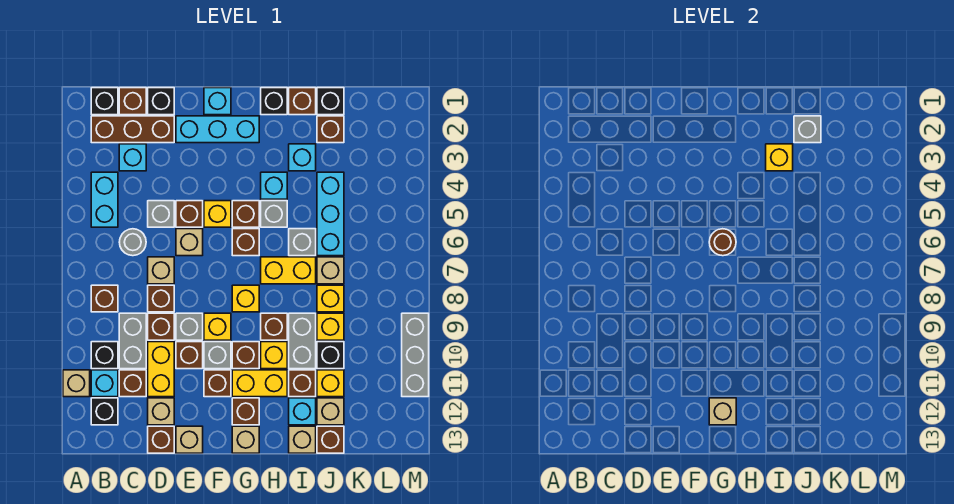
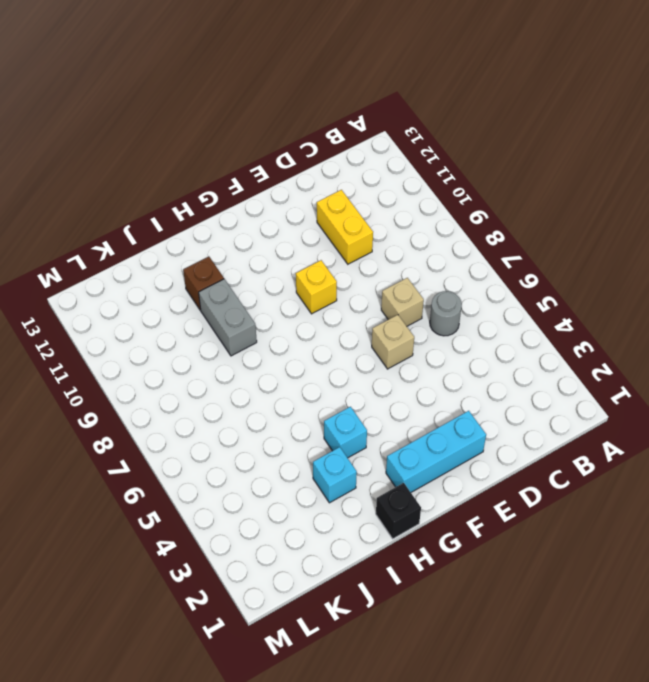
none -> tan brick A11 level 1
none -> black brick B1 level 1
none -> brown brick B2:D2 level 1
none -> cyan brick B4:B5 level 1

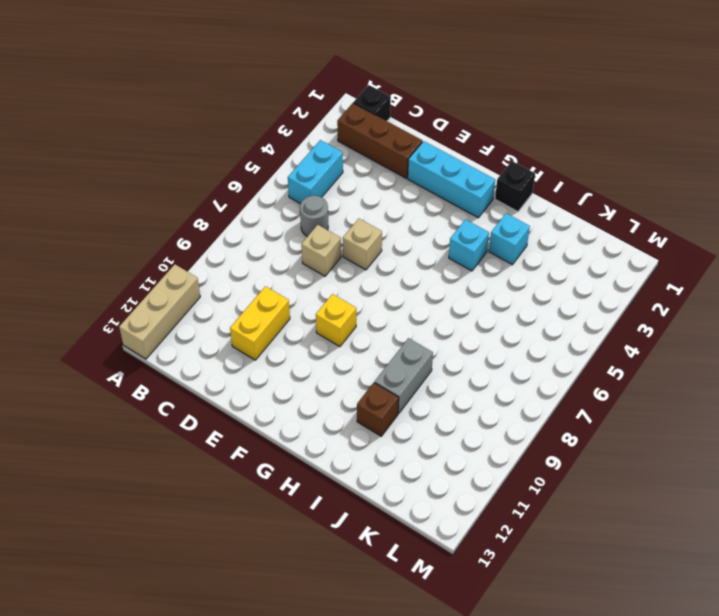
tan brick A11:A13 level 1 -> tan brick A11 level 1
none -> brown brick B8 level 1
none -> black brick B10 level 1
none -> cyan brick B11 level 1
none -> black brick B12 level 1

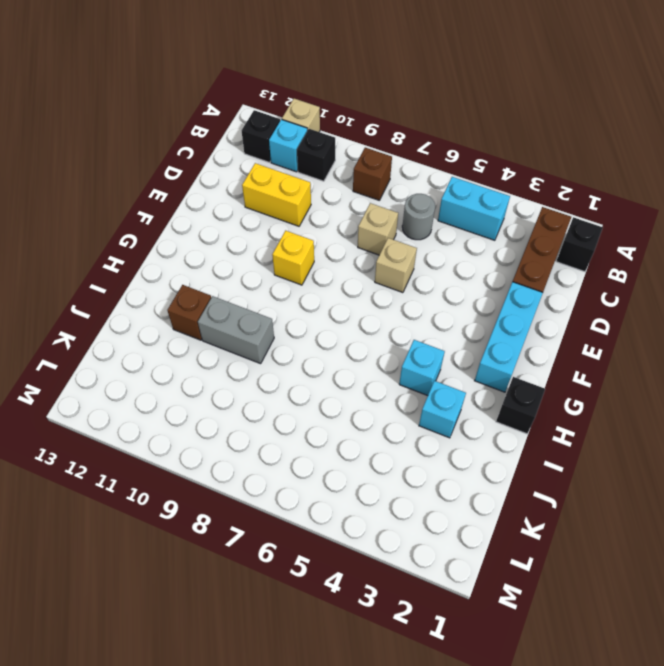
none -> brown brick C1 level 1
none -> cyan brick C3 level 1
none -> grey brick C9:C10 level 1
none -> brown brick C11 level 1

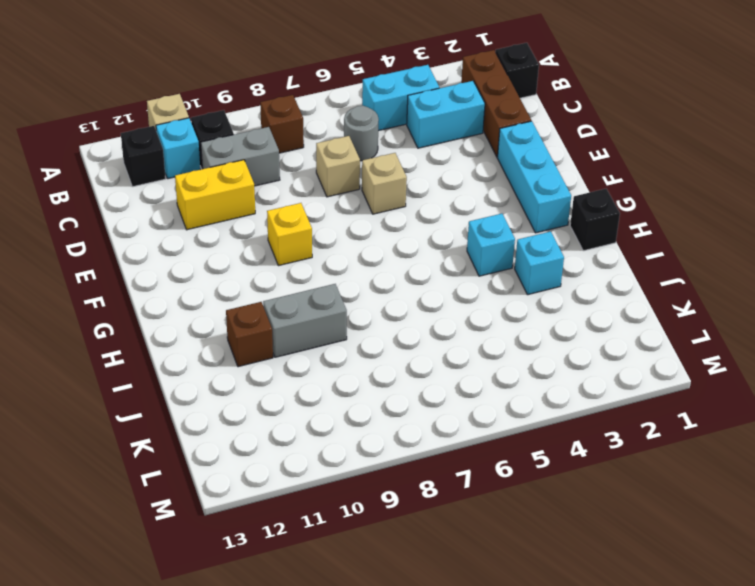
cyan brick C3:C4 level 1 -> cyan brick C3 level 1
none -> brown brick C1 level 1
none -> brown brick C11 level 1
none -> black brick D1 level 1
none -> grey brick D5 level 1

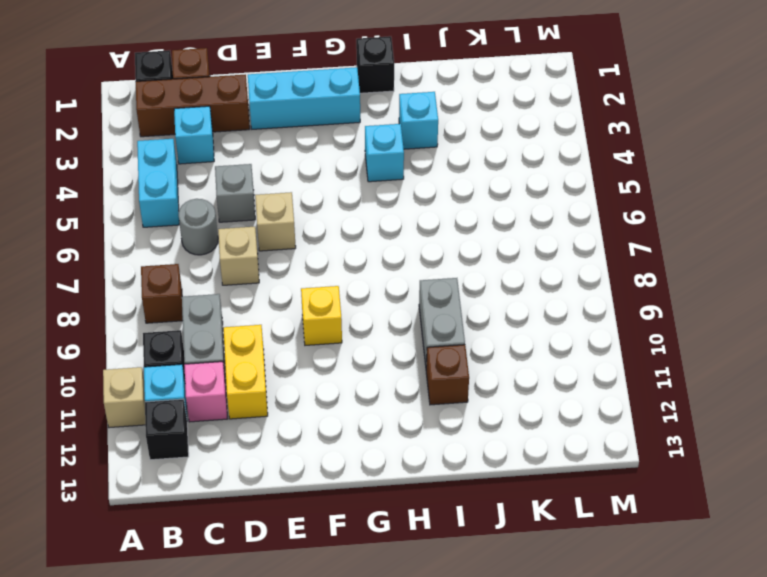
pink brick C11 level 1 -> brown brick C11 level 1
none -> black brick D1 level 1
none -> brown brick D8 level 1
none -> brown brick D9 level 1
none -> tan brick D12 level 1

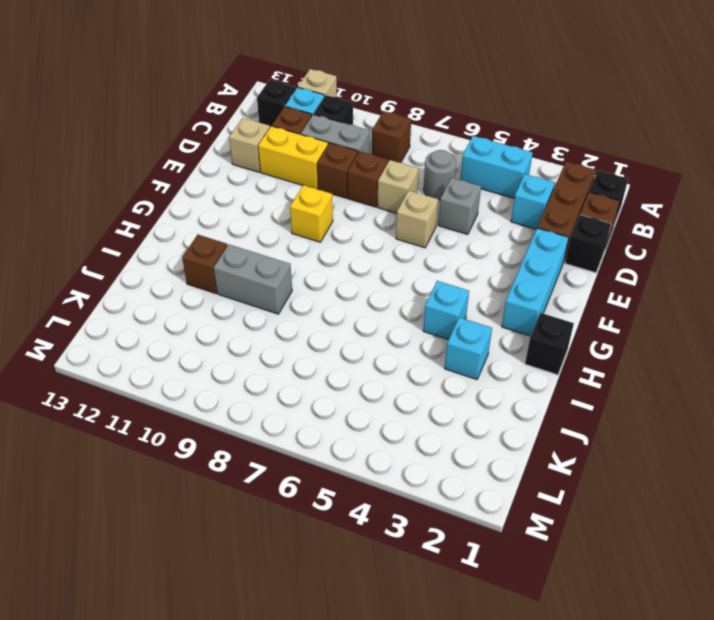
none -> brown brick D13 level 1
none -> brown brick E5 level 1
none -> grey brick E9 level 1
none -> brown brick E10 level 1

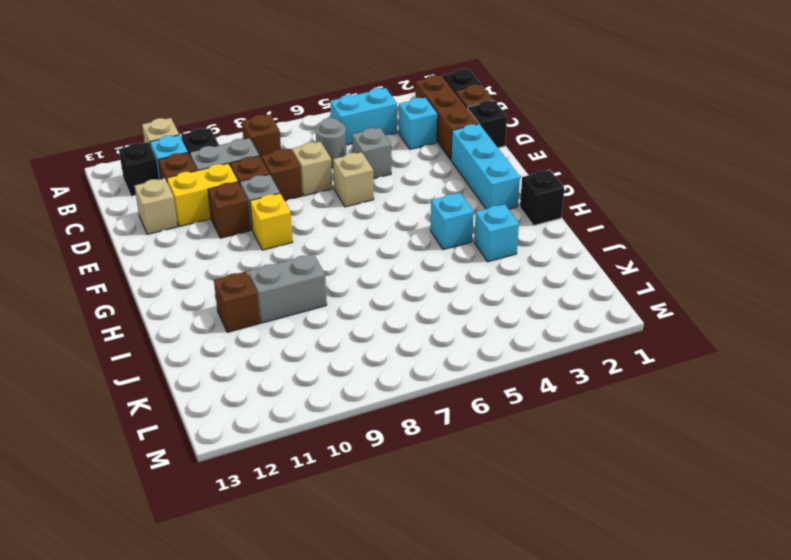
none -> brown brick D13 level 1
none -> brown brick E5 level 1
none -> tan brick E13 level 1
none -> cyan brick F1 level 1

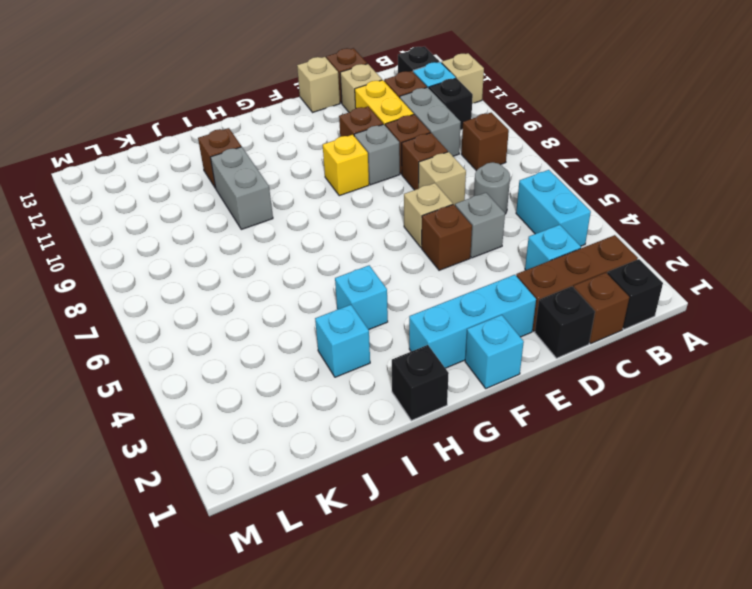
none -> yellow brick F5 level 1
none -> grey brick F10 level 1
none -> brown brick F11 level 1
none -> brown brick G5 level 1

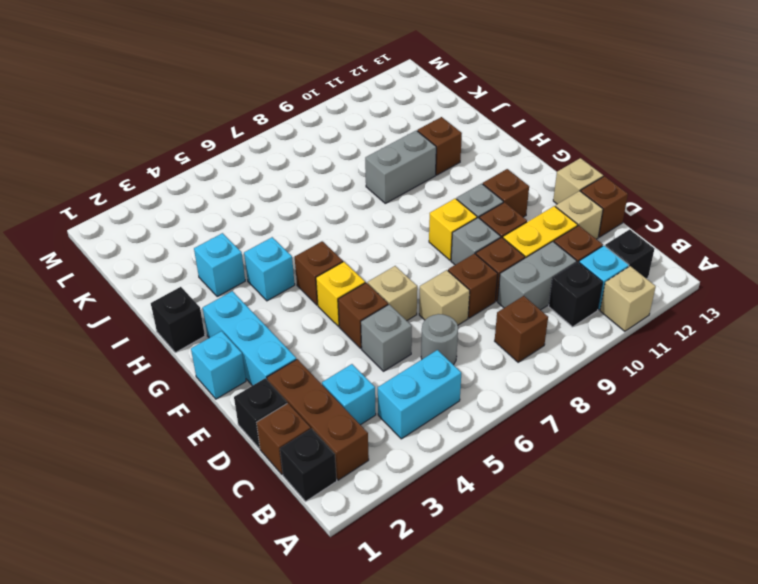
none -> brown brick G6 level 1
none -> yellow brick G8 level 1
none -> brown brick G10 level 1
none -> yellow brick G11:H11 level 1

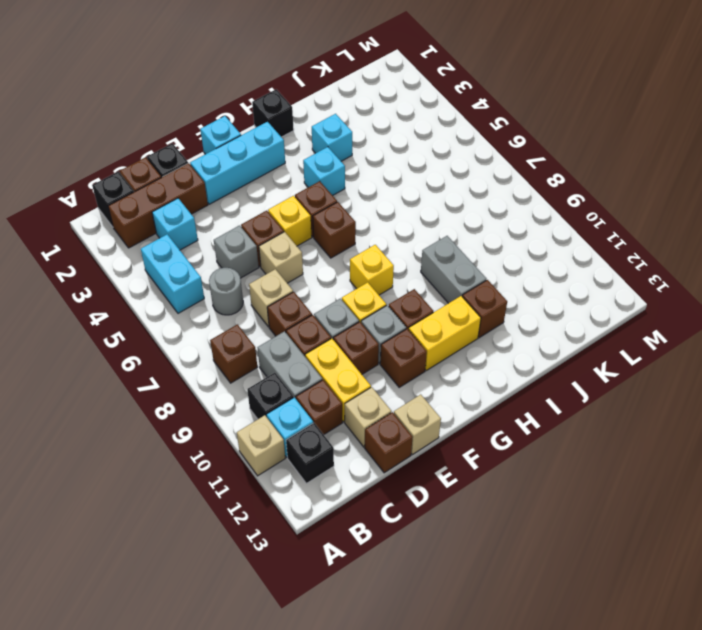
none -> brown brick G12 level 1
none -> tan brick G13 level 1
none -> grey brick H5 level 1
none -> yellow brick H7:I7 level 1

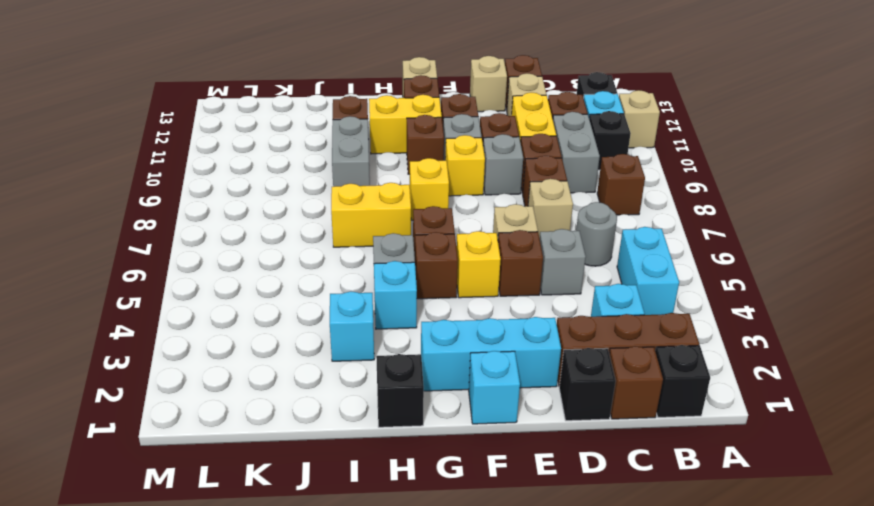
none -> brown brick H9 level 1
none -> yellow brick H10 level 1
none -> brown brick I1 level 1
none -> grey brick I6 level 1

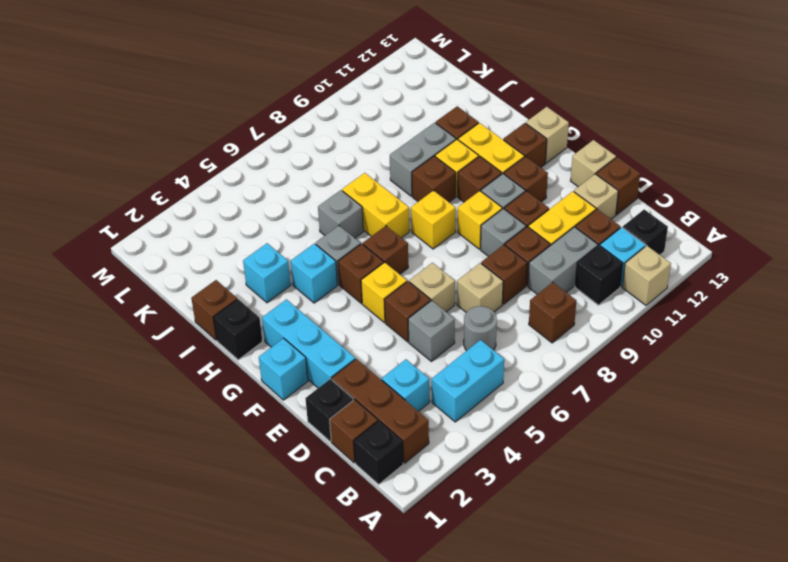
none -> cyan brick I12 level 1
none -> tan brick I13 level 1
none -> black brick J1 level 1
none -> brown brick J2 level 1

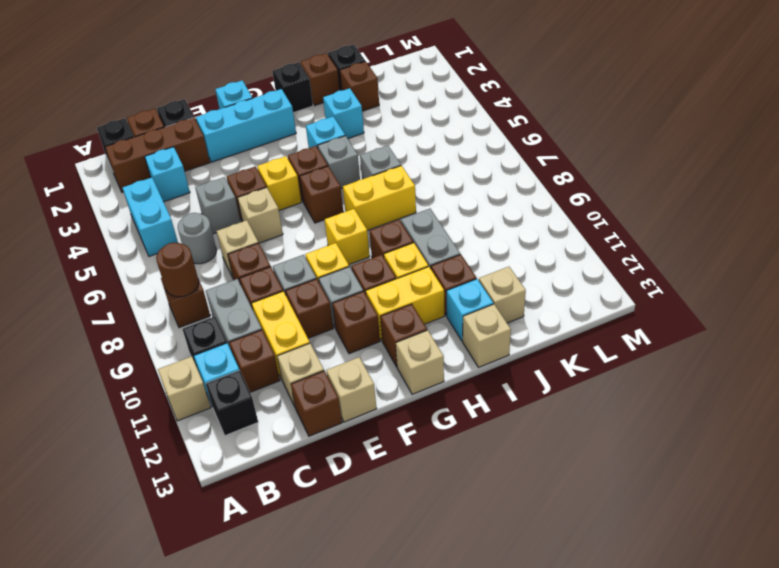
brown round brick B8 level 2 -> brown round brick G6 level 2
none -> cyan brick J4:J6 level 1
none -> tan brick J7 level 1
none -> yellow brick J8 level 1
none -> yellow brick J9 level 1

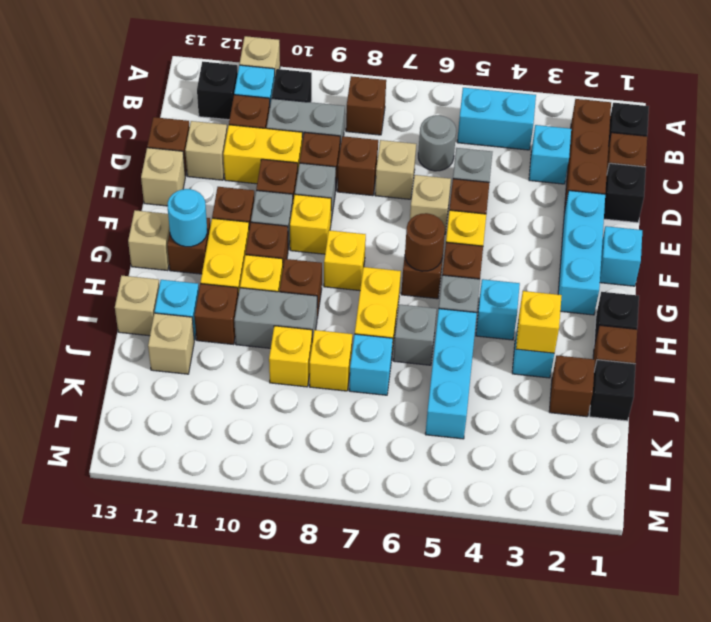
cyan round brick G12 level 2 -> tan brick G12 level 2
cyan brick I5:K5 level 1 -> cyan brick J4:J6 level 1
cyan brick J7 level 1 -> tan brick J7 level 1
none -> black brick J10 level 1
none -> yellow brick J11 level 1
none -> brown brick J13 level 1
none -> grey brick M9:M11 level 1

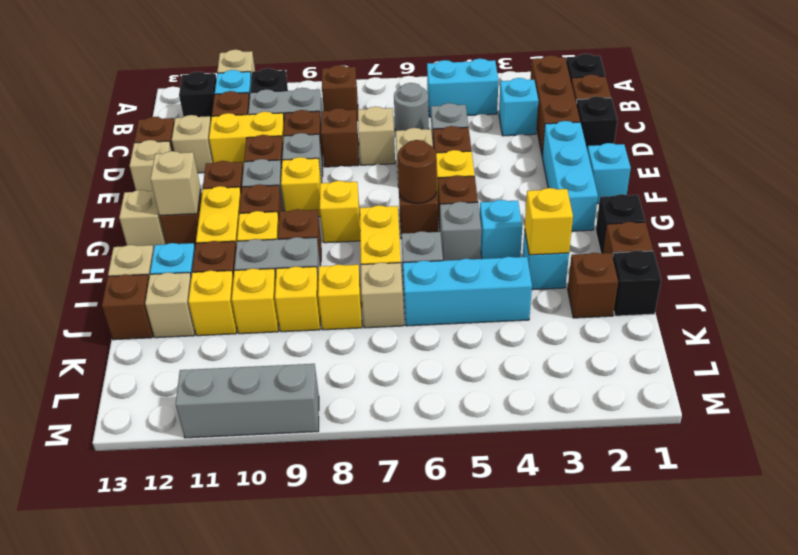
yellow brick J10 level 1 -> black brick J10 level 1
none -> grey brick J2 level 2

